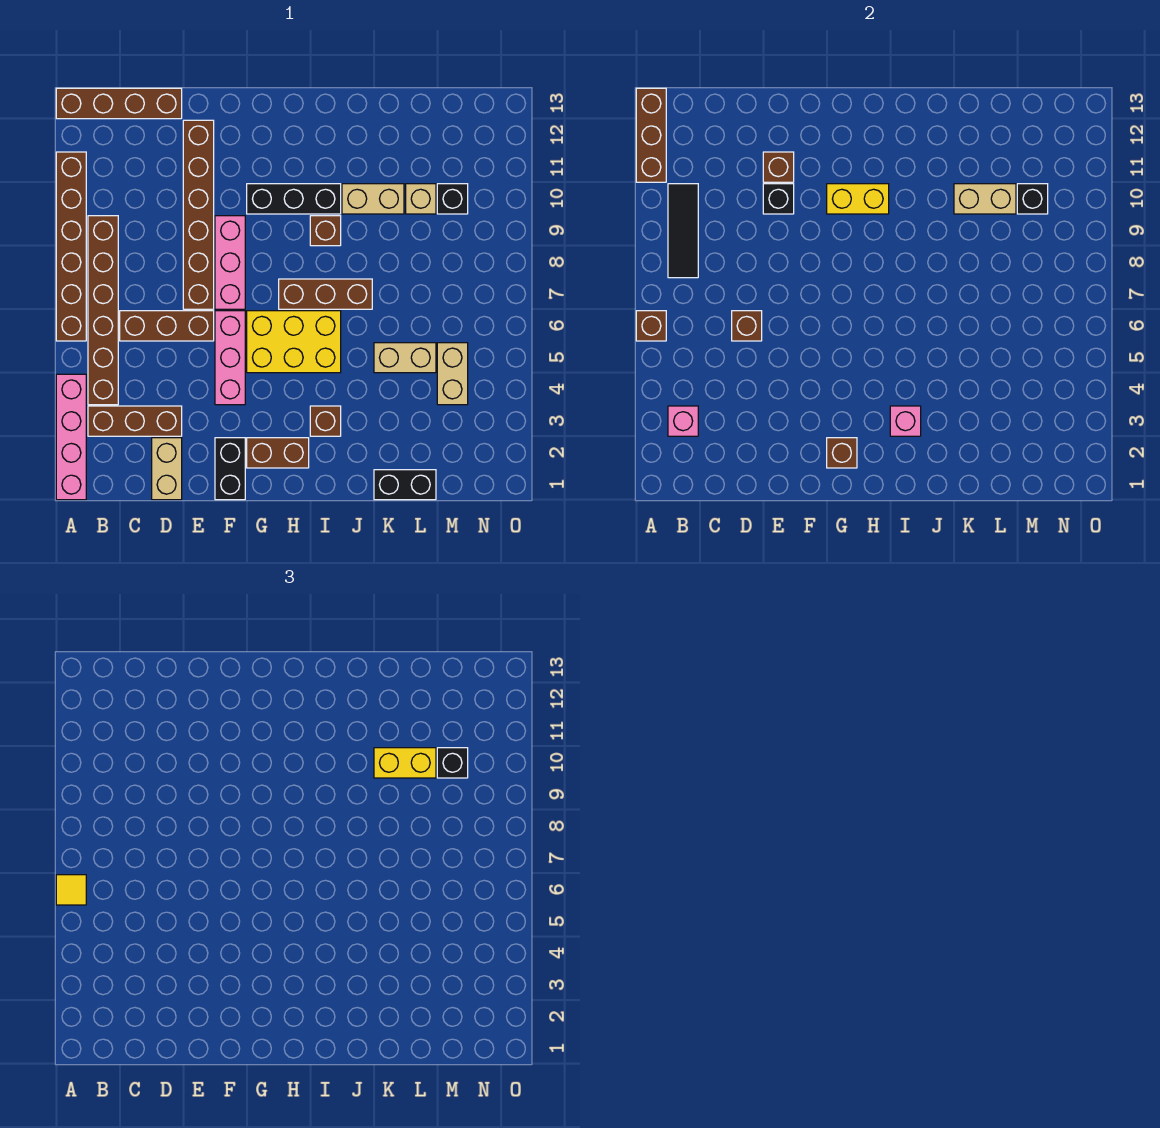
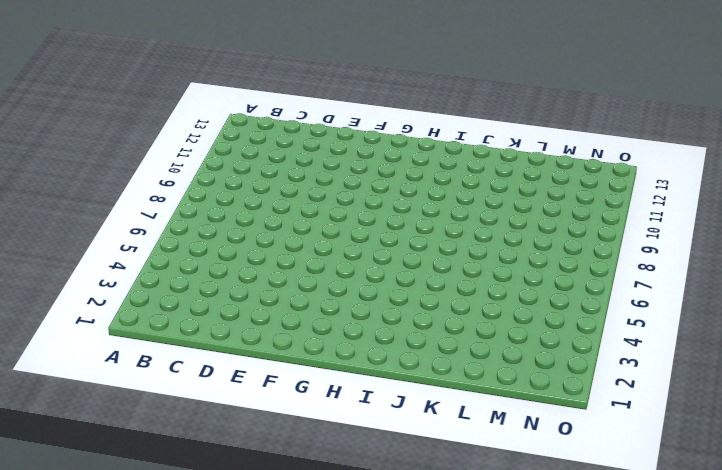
none -> pink brick A1:A4 level 1
none -> brown brick A6:A11 level 1
none -> brown brick A13:D13 level 1
none -> brown brick B3:D3 level 1

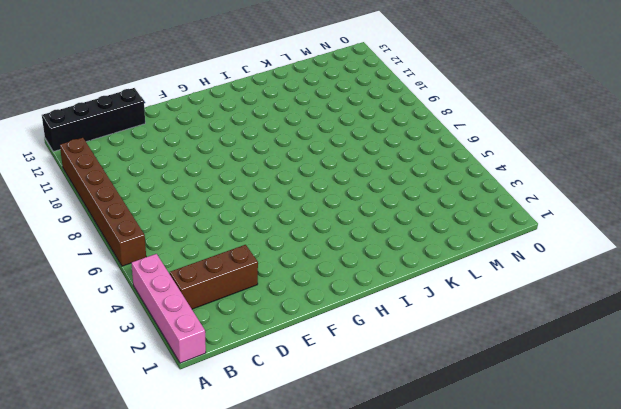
black brick A13:D13 level 1 -> brown brick A13:D13 level 1
none -> brown brick B4:B9 level 1
none -> brown brick C6:E6 level 1
none -> tan brick D1:D2 level 1
none -> brown brick E7:E12 level 1

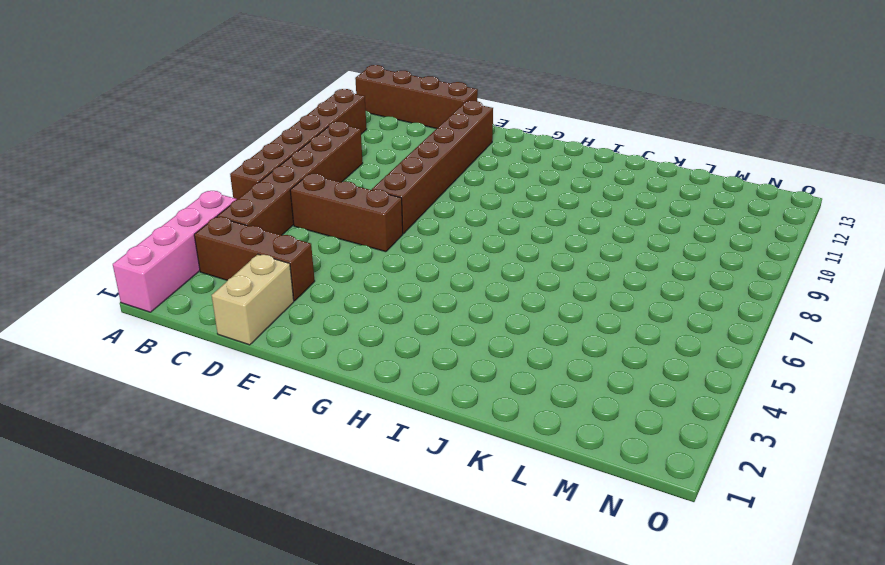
none -> black brick F1:F2 level 1
none -> pink brick F4:F6 level 1
none -> pink brick F7:F9 level 1
none -> brown brick G2:H2 level 1

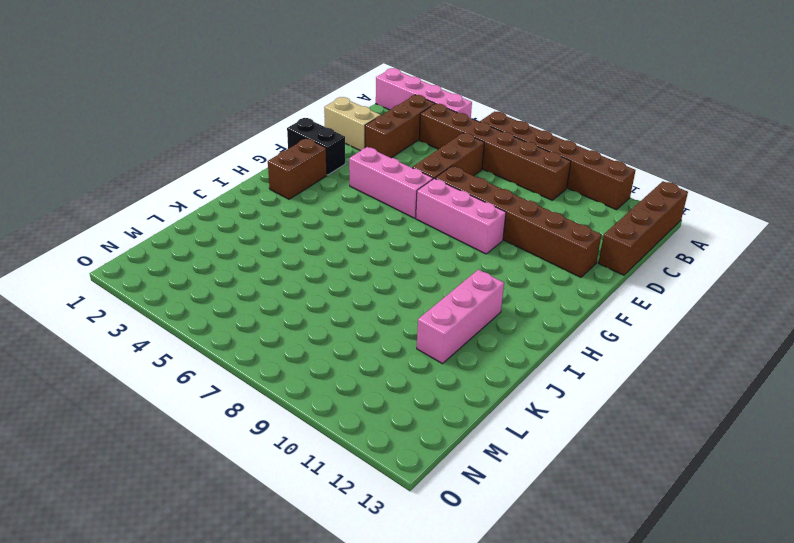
pink brick I11:K11 level 1 -> none
none -> yellow brick G5:I6 level 1
none -> black brick G10:I10 level 1
none -> brown brick H7:J7 level 1
none -> brown brick I3 level 1

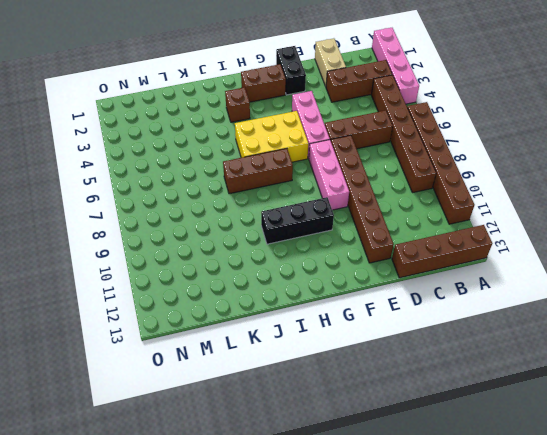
none -> brown brick I9 level 1
none -> tan brick J10:K10 level 1
none -> black brick K1:L1 level 1
none -> tan brick K5:L5 level 1

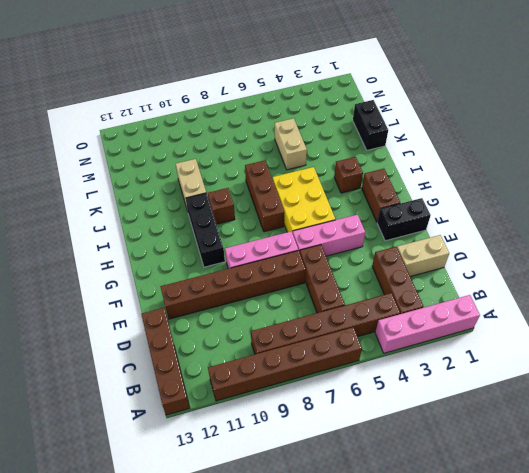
none -> tan brick L10 level 1
none -> tan brick M4:M5 level 1
none -> black brick M10 level 1
none -> brown brick A6 level 2

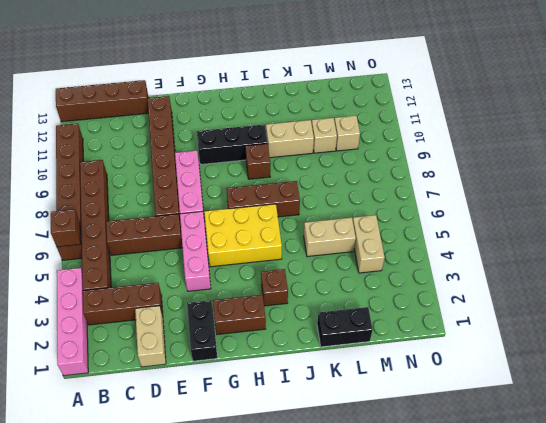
tan brick M10 level 1 -> black brick M10 level 1
none -> brown brick A11:A13 level 2
none -> pink brick B3 level 2
none -> black tile B8:B10 level 2
none -> brown brick D6 level 2

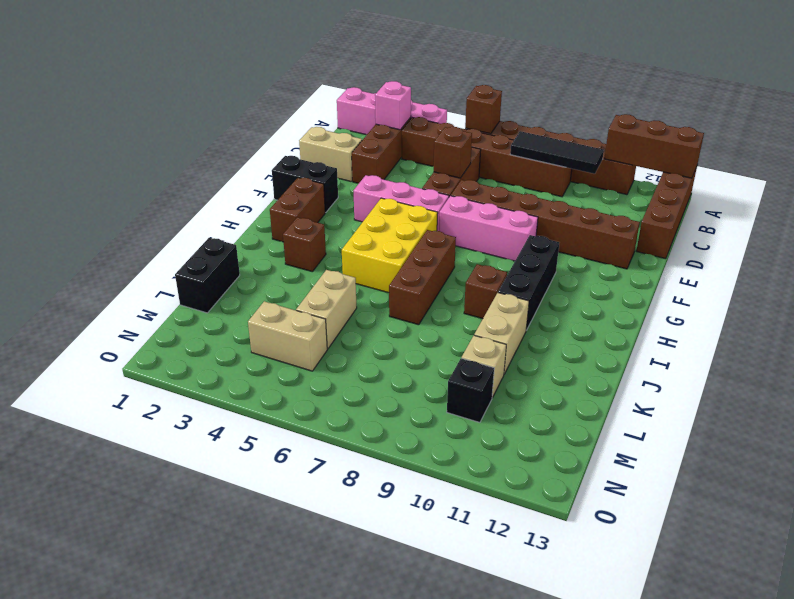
none -> black brick E10 level 2
none -> brown brick E11 level 2
none -> brown brick G2 level 2
none -> yellow brick G10:H10 level 2

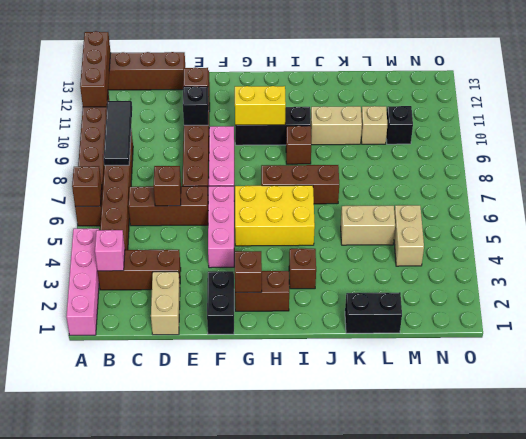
none -> pink brick I3 level 2
none -> tan brick K10:L10 level 2
none -> black brick M10 level 2
none -> yellow tile A6 level 3

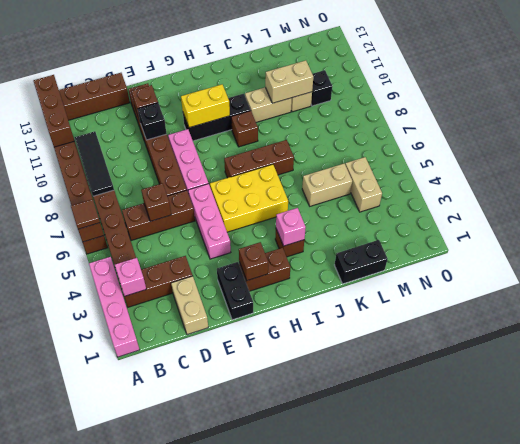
brown tile A6 level 3 -> yellow tile A6 level 3
none -> black brick M10 level 2
none -> yellow brick K10:L10 level 3
none -> black brick M10 level 3

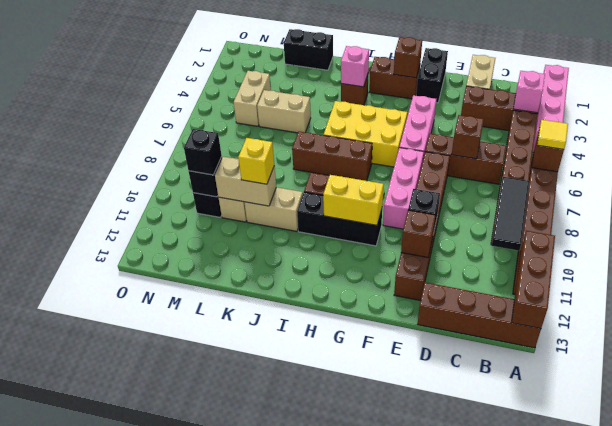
yellow brick K10 level 3 -> yellow brick K10:L10 level 3

